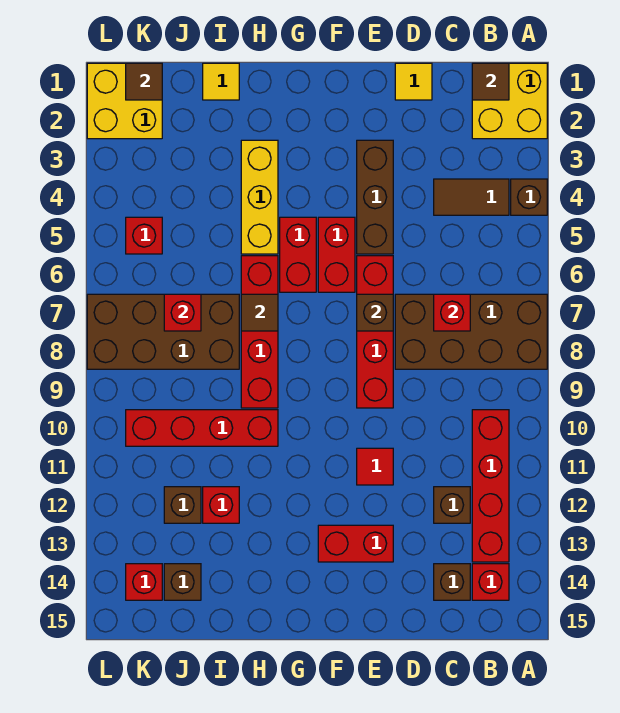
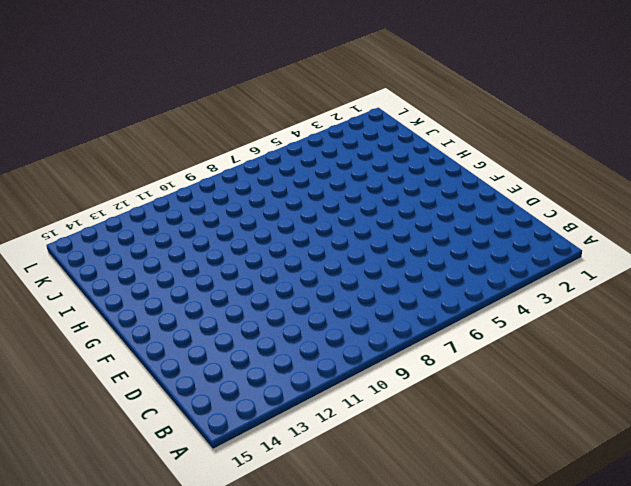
none -> yellow brick A1:B2 level 1
none -> brown brick A4 level 1
none -> brown brick A7:D8 level 1
none -> brown tile B4:C4 level 1

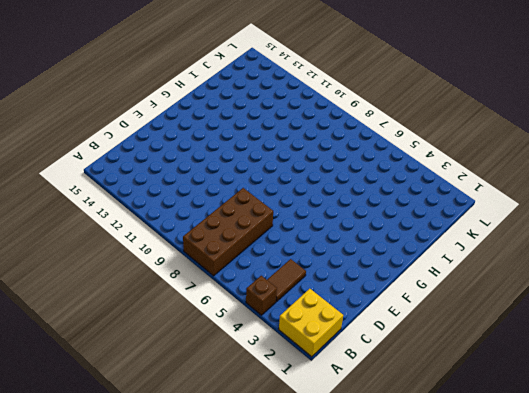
none -> red brick B10:B13 level 1
none -> red brick B14 level 1
none -> brown brick C12 level 1
none -> brown brick C14 level 1

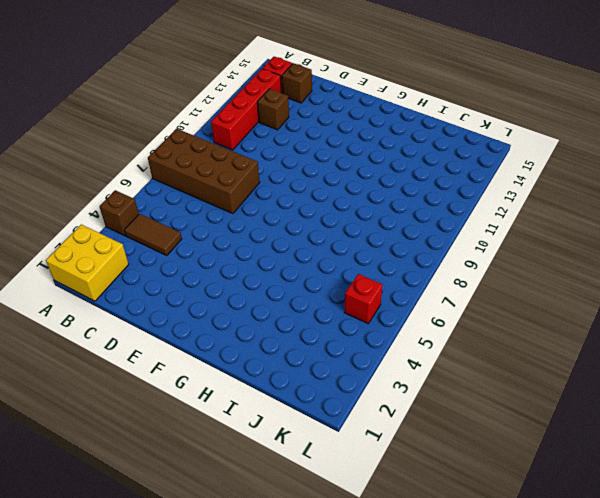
none -> yellow tile D1 level 1
none -> brown brick E3:E5 level 1
none -> red brick E6:E9 level 1
none -> red tile E11 level 1

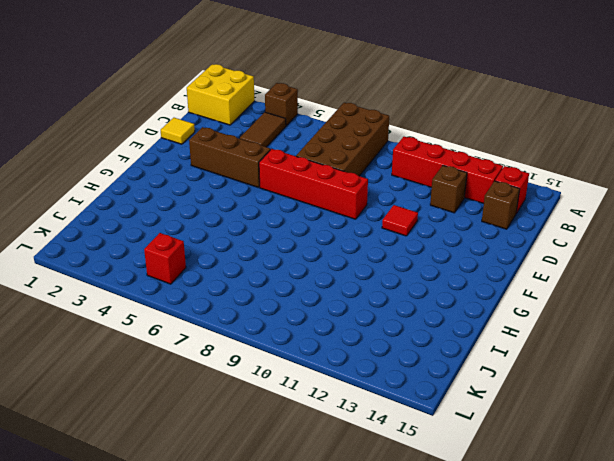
none -> red brick E13:F13 level 1
none -> red brick F5:F6 level 1
none -> red brick G5:G6 level 1
none -> yellow brick H3:H5 level 1

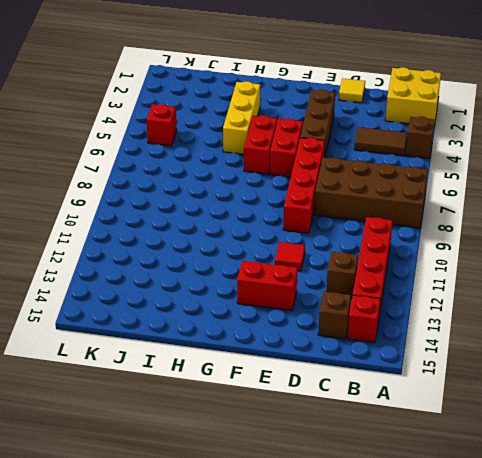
none -> red brick H6:H9 level 1
none -> red brick H10:K10 level 1
none -> yellow tile I1 level 1
none -> brown brick I7:L8 level 1

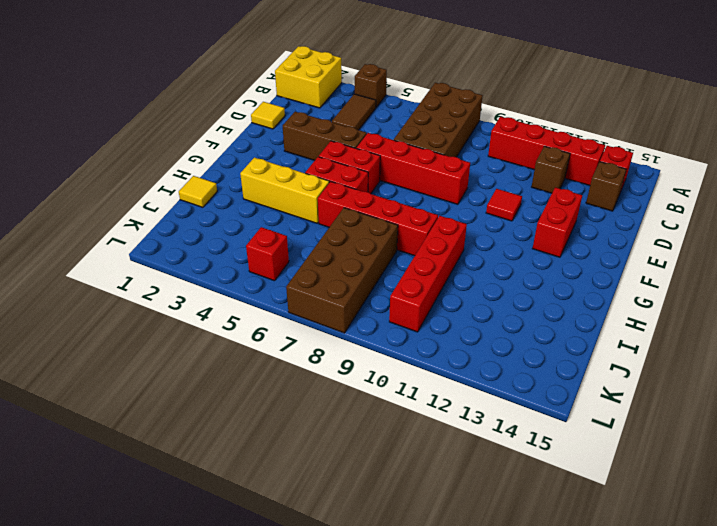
none -> red brick I12 level 1
none -> brown brick J12 level 1
none -> brown brick J14 level 1
none -> yellow brick K1:L2 level 1

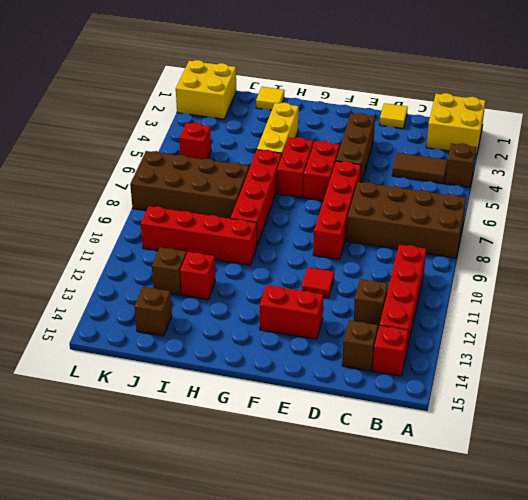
none -> red brick K14 level 1
none -> brown tile B1 level 2
none -> red brick C7 level 2
none -> brown brick E7 level 2

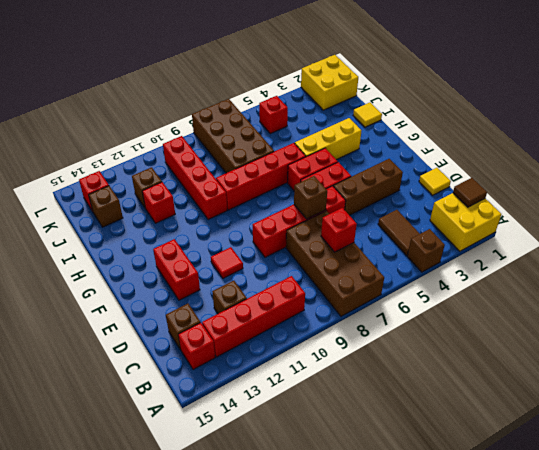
none -> brown tile H7 level 2
none -> red brick J7 level 2
none -> brown tile K1 level 2

